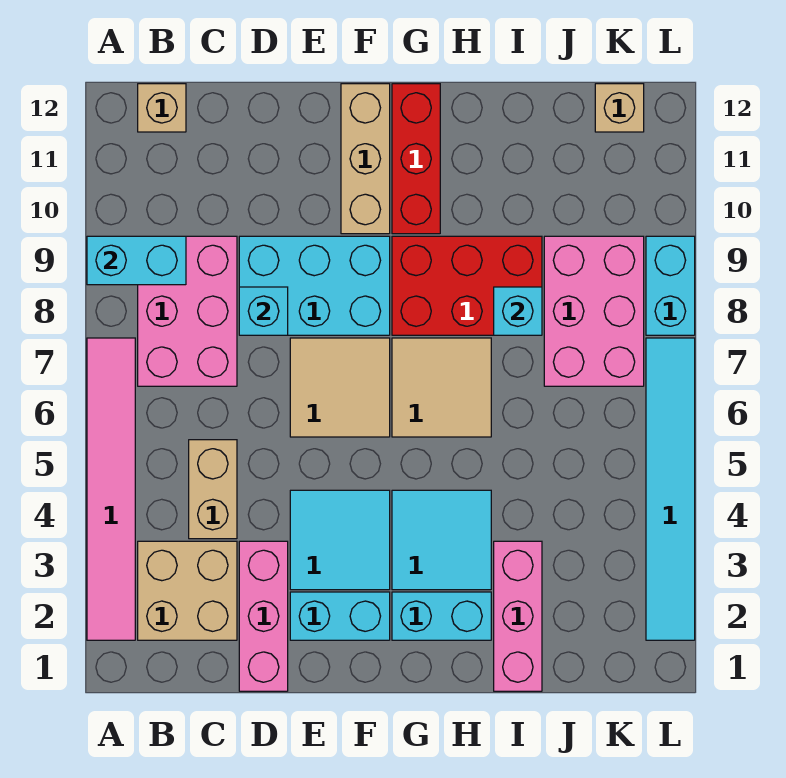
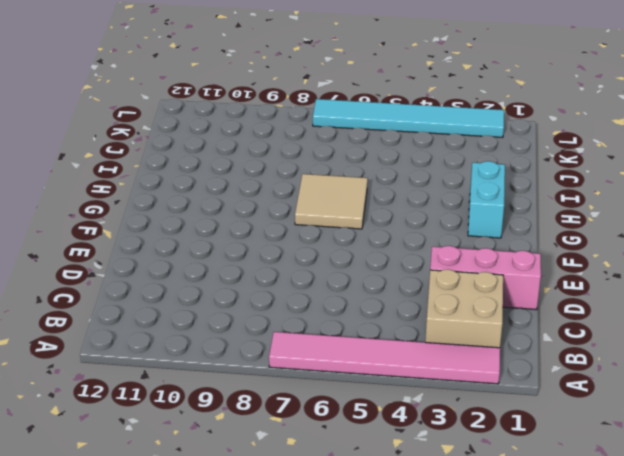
none -> pink brick B7:C9 level 1
none -> tan brick B12 level 1
none -> tan brick C4:C5 level 1

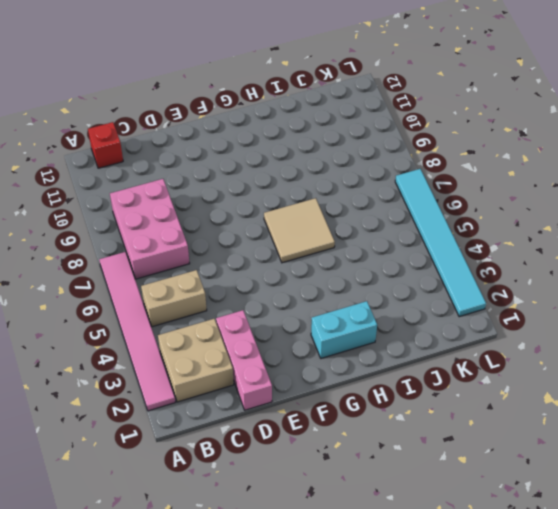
tan brick B5:C5 level 1 -> tan brick C4:C5 level 1
red brick B12 level 1 -> tan brick B12 level 1
none -> cyan brick D8:F9 level 1
none -> cyan brick E2:F2 level 1
none -> cyan tile E3:F4 level 1

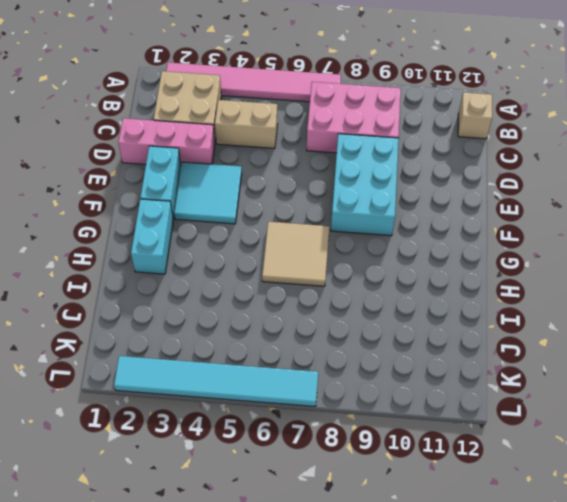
none -> tan tile E6:F7 level 1
none -> tan brick F10:F12 level 1
none -> cyan tile G3:H4 level 1

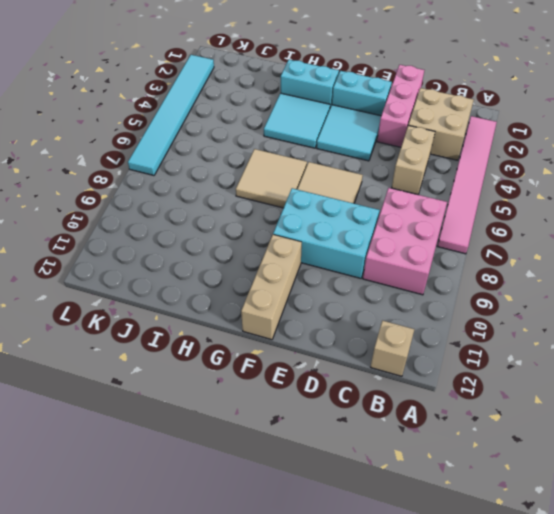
none -> red brick G8:I9 level 1
none -> red brick G10:G12 level 1
none -> pink brick I1:I3 level 1

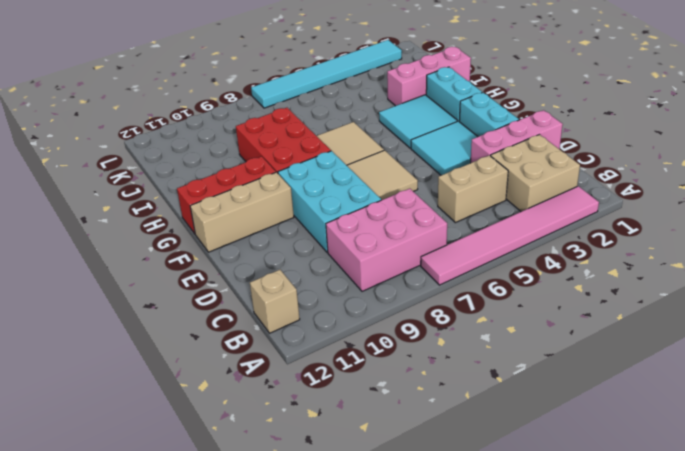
none -> pink brick J7:K9 level 1
none -> tan brick K12 level 1
none -> cyan brick L8:L9 level 1

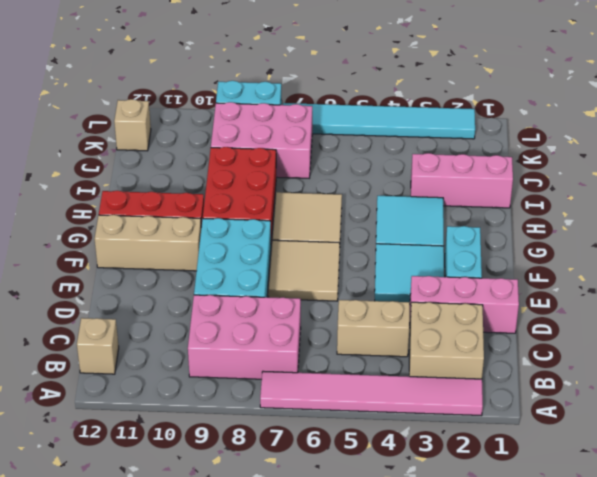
none -> cyan brick G2:H2 level 1
none -> cyan brick A9:B9 level 2
none -> cyan brick D8 level 2

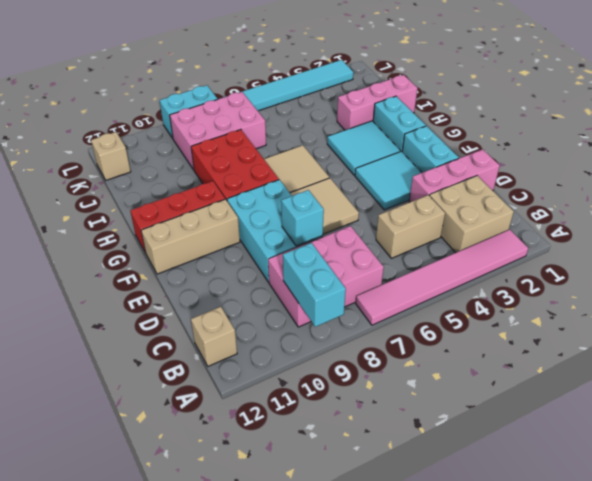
none -> cyan brick I8 level 2

